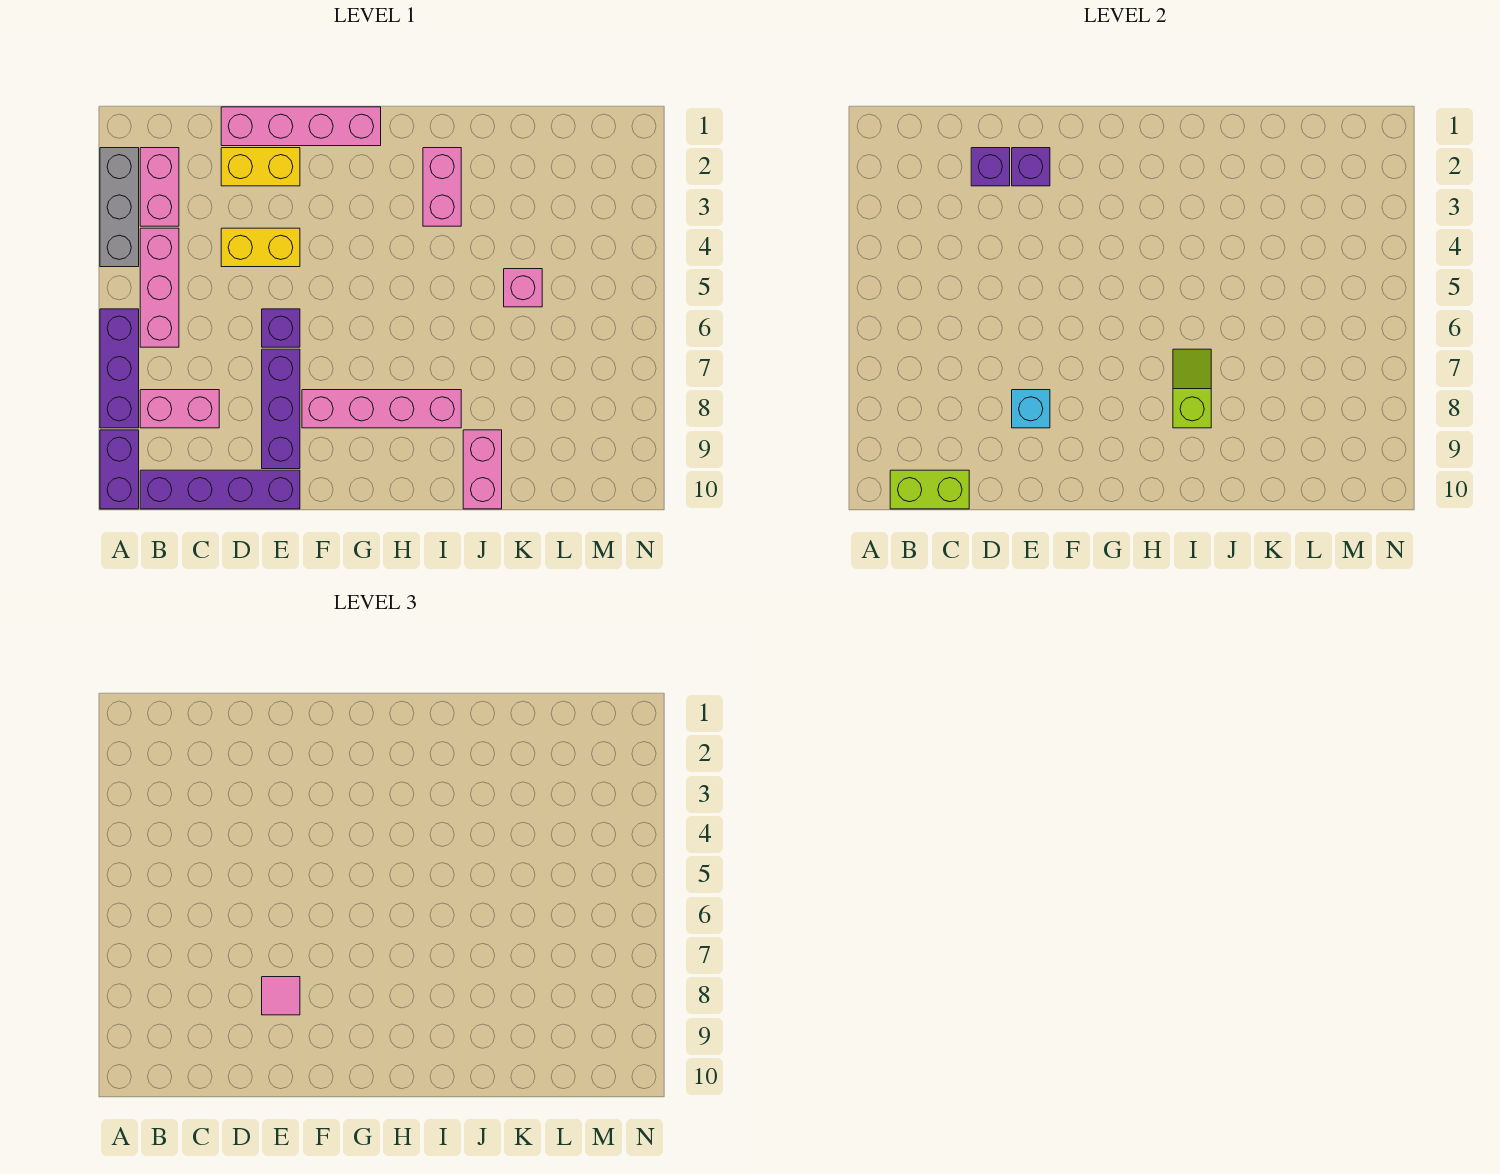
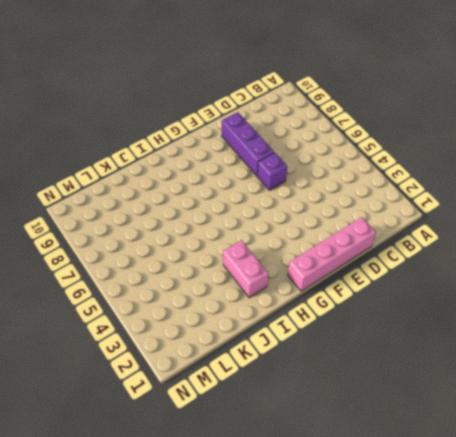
none -> grey brick A2:A4 level 1
none -> purple brick A6:A8 level 1
none -> purple brick A9:A10 level 1

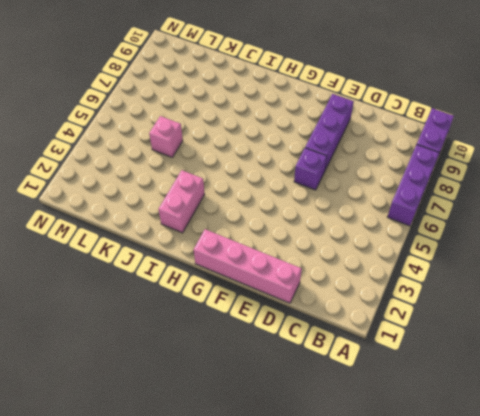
none -> grey brick A2:A4 level 1
none -> pink brick B2:B3 level 1
none -> pink brick B4:B6 level 1

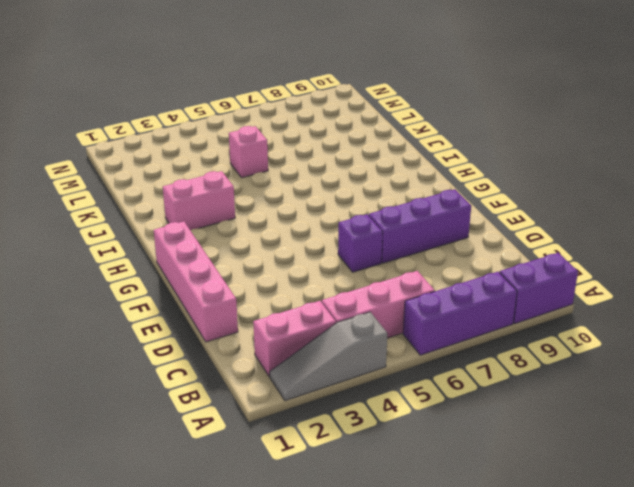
grey slope A2:A4 level 1 top 4 -> grey brick A2:A4 level 1
none -> pink brick B8:C8 level 1
none -> purple brick B10:E10 level 1
none -> yellow brick D2:E2 level 1

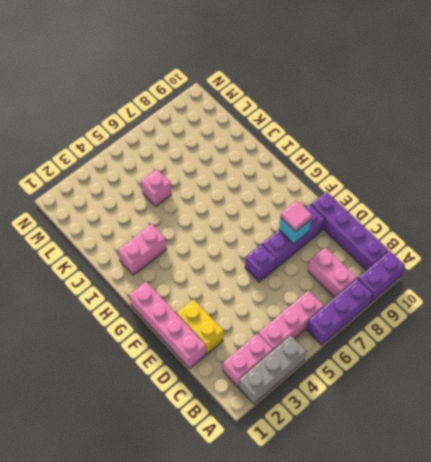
none -> yellow brick D4:E4 level 1
none -> pink brick F8:I8 level 1
none -> pink brick J9:J10 level 1

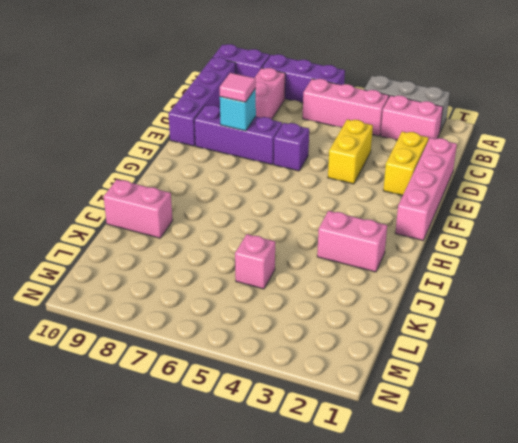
none -> pink brick F8:I8 level 1
none -> lime brick B10:C10 level 2
none -> purple brick D2 level 2

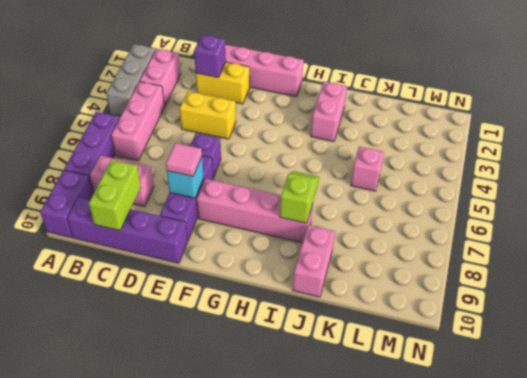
lime brick C9:C10 level 2 -> lime brick B10:C10 level 2
none -> purple brick E2 level 2

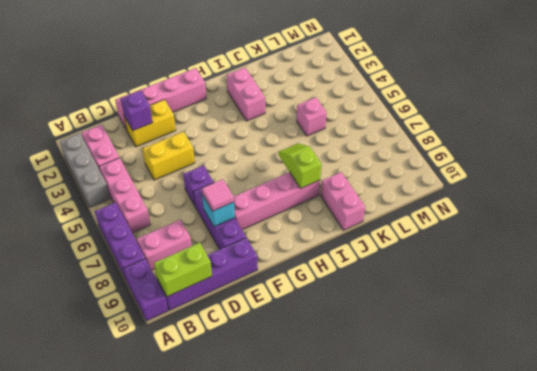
none -> purple brick E2 level 2

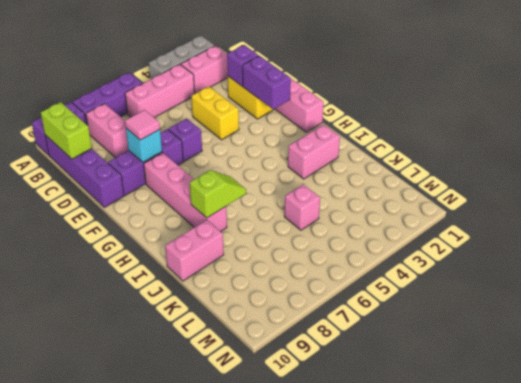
purple brick E2:F2 level 2 -> purple brick E2 level 2

